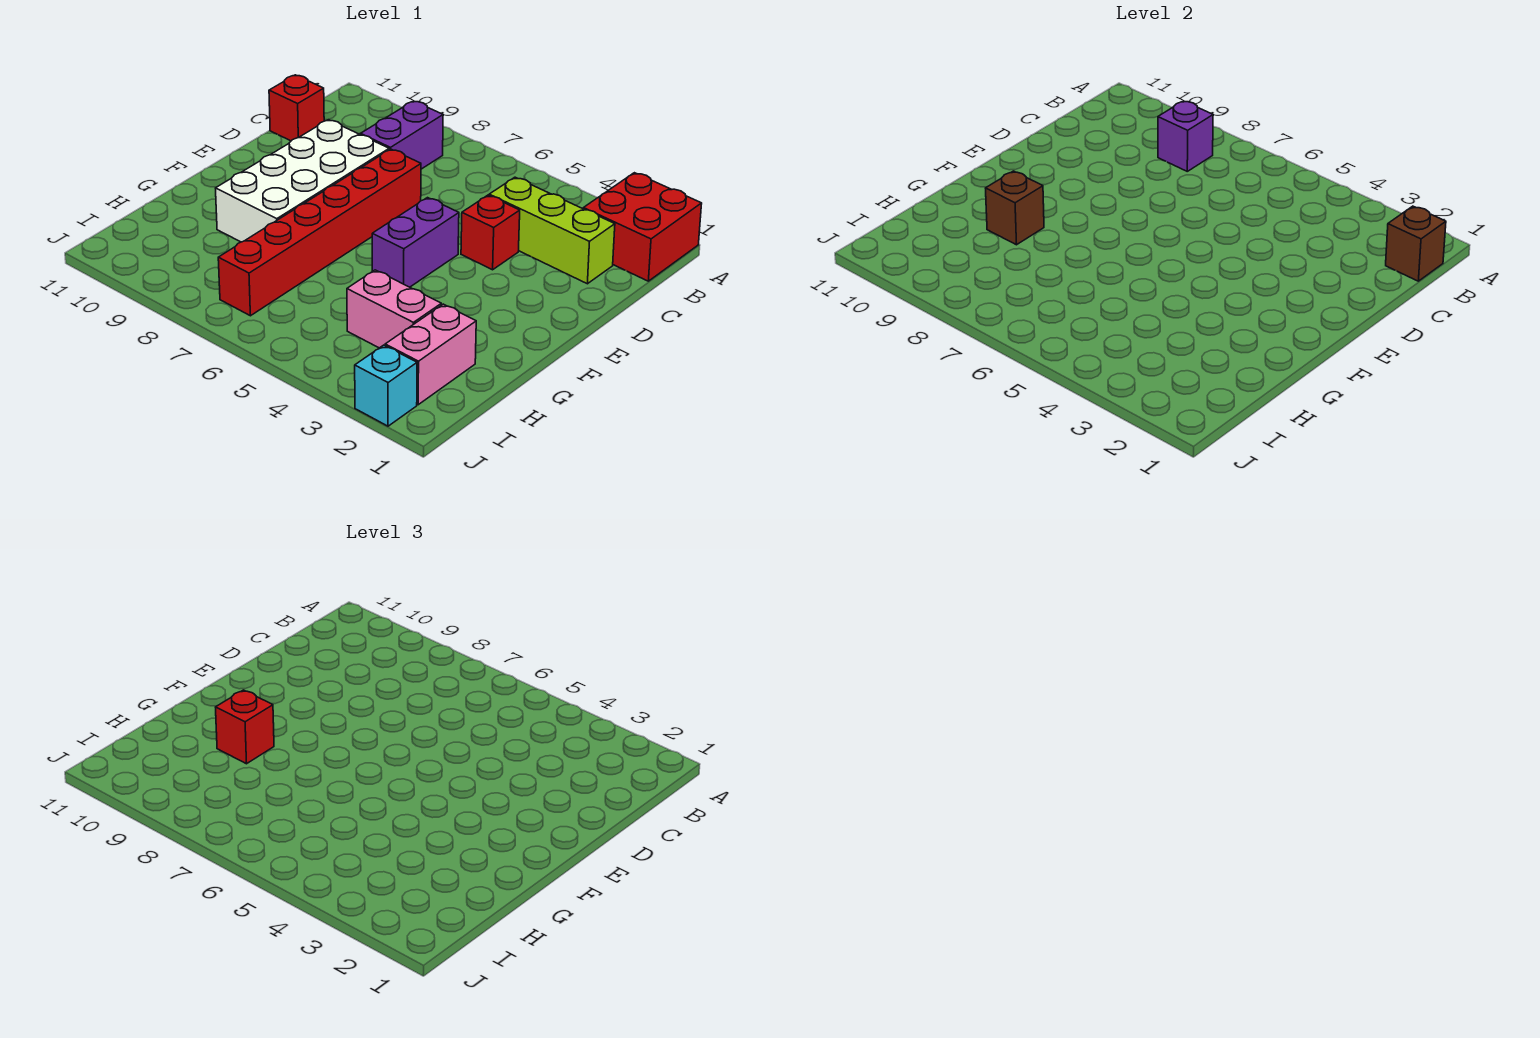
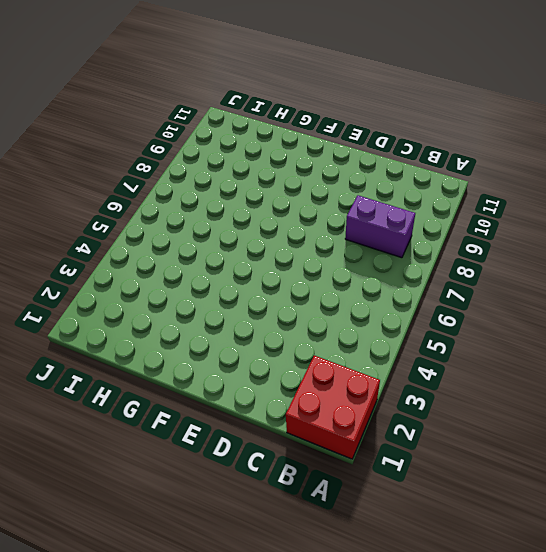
none -> lime brick C2:C4 level 1
none -> red brick C11 level 1
none -> red brick D4 level 1

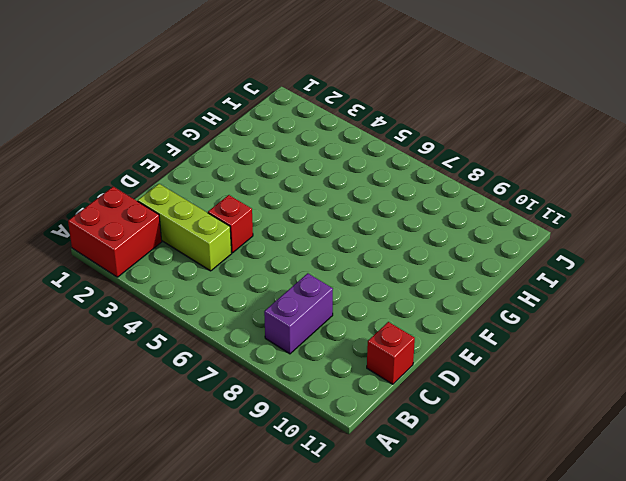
none -> red brick D7:I7 level 1
none -> white brick D8:G9 level 1
none -> purple brick E5:F5 level 1

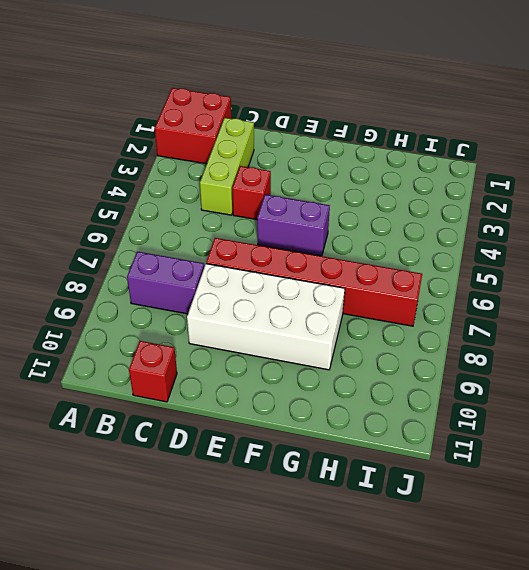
none -> pink brick H2:I2 level 1
none -> pink brick H3:H4 level 1
none -> cyan brick J2 level 1

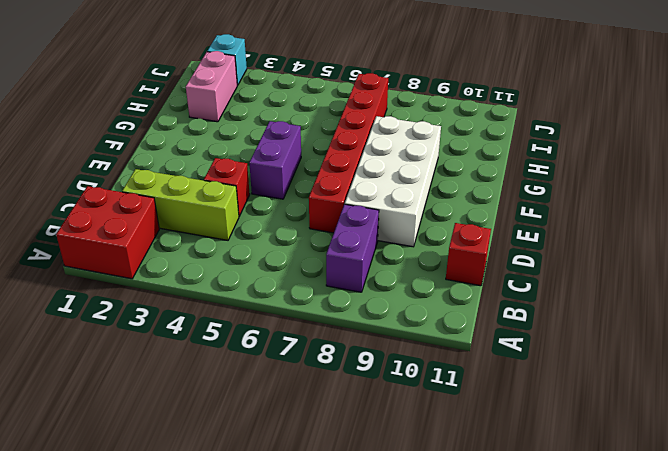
none -> pink brick H3:H4 level 1
none -> brown brick B1 level 2
none -> purple brick B8 level 2

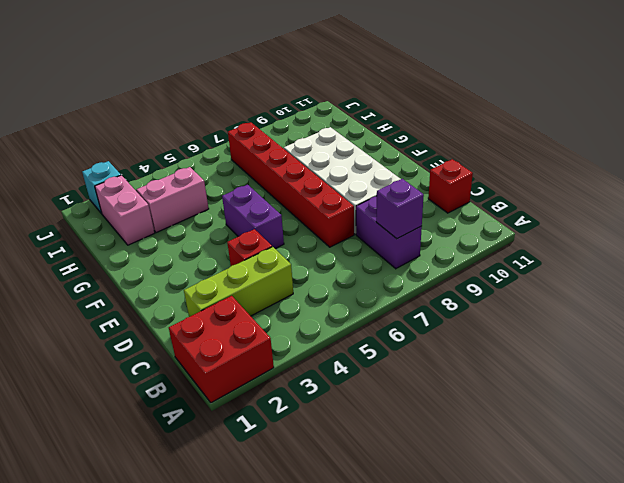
none -> brown brick B1 level 2
none -> brown brick G9 level 2
none -> red brick G9 level 3

